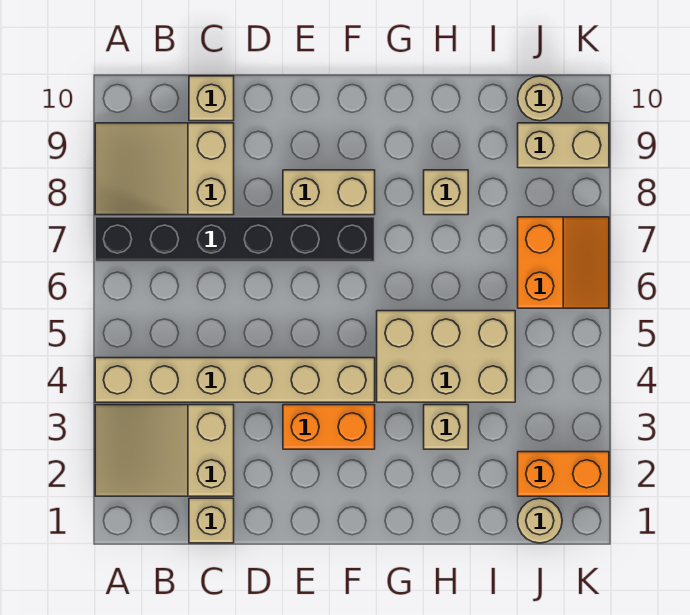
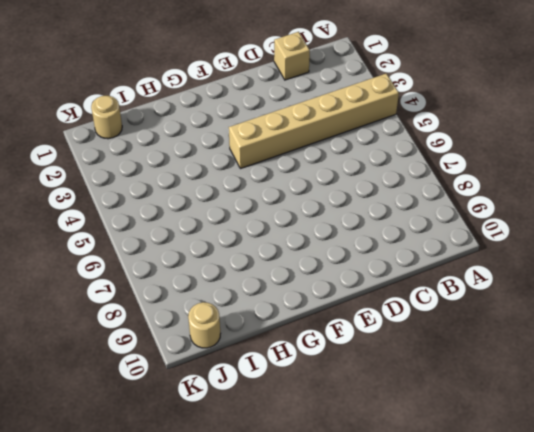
none -> tan slope A2:C3 level 1 top C
none -> black brick A7:F7 level 1
none -> tan slope A8:C9 level 1 top C

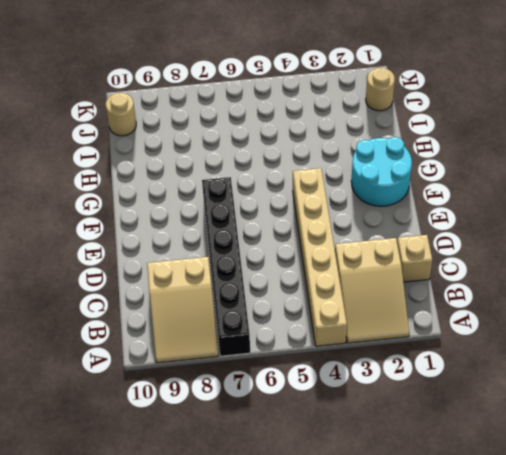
cyan round brick F1:G2 level 1 -> none
none -> tan brick C10 level 1
none -> orange brick E3:F3 level 1
none -> tan brick E8:F8 level 1

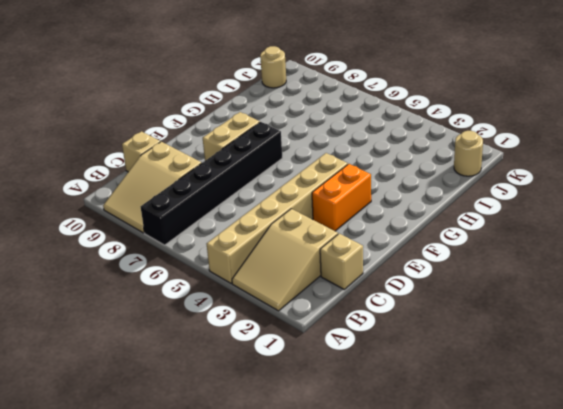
none -> tan brick G4:I5 level 1
none -> tan brick H3 level 1
none -> tan brick H8 level 1

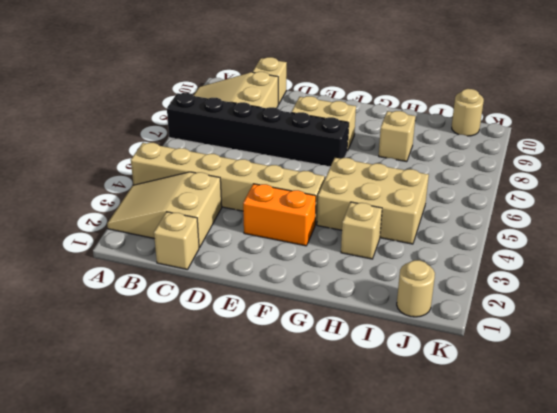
none -> orange brick J2:K2 level 1
none -> orange slope J6:K7 level 1 top J
none -> tan brick J9:K9 level 1

